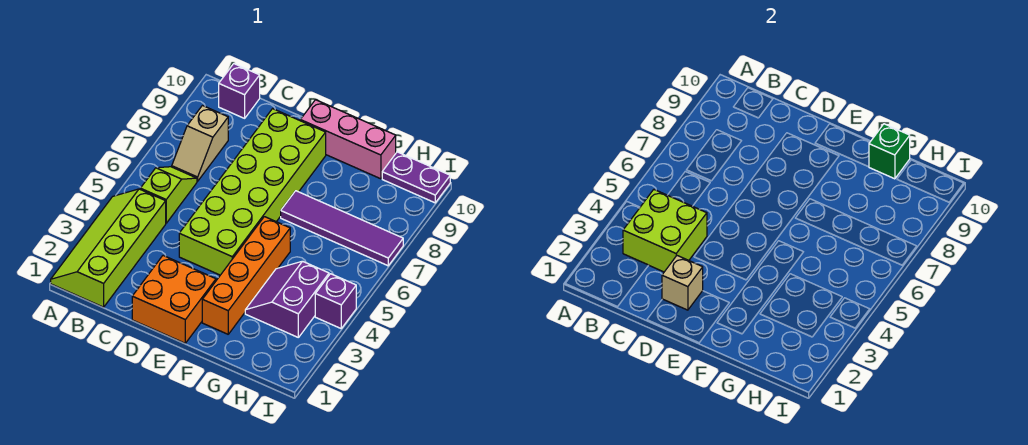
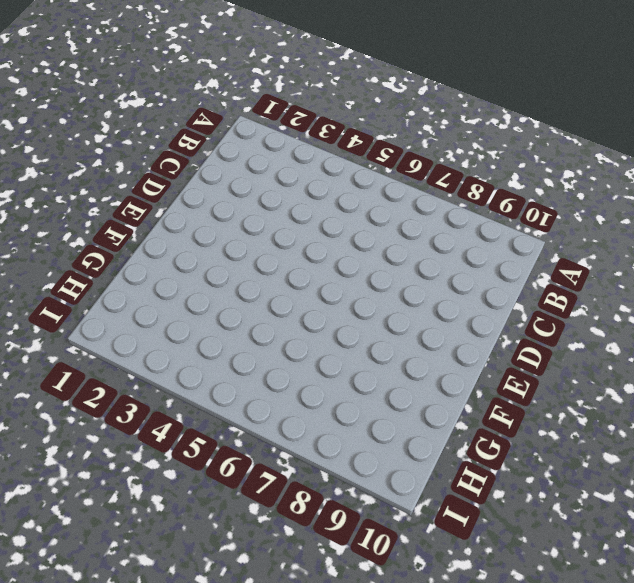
none -> lime slope A1:B4 level 1 top B
none -> lime slope B5:B6 level 1 top 5
none -> tan slope B7:B8 level 1 top 8

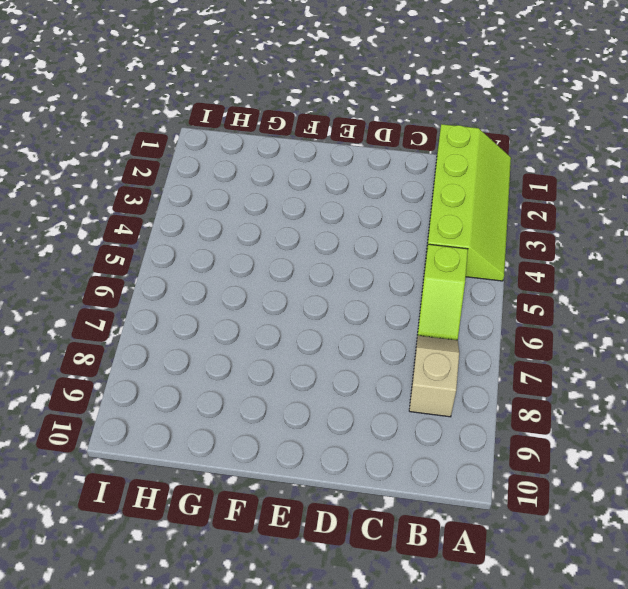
none -> purple brick B10 level 1
none -> orange brick D1:E2 level 1
none -> lime brick D4:E9 level 1

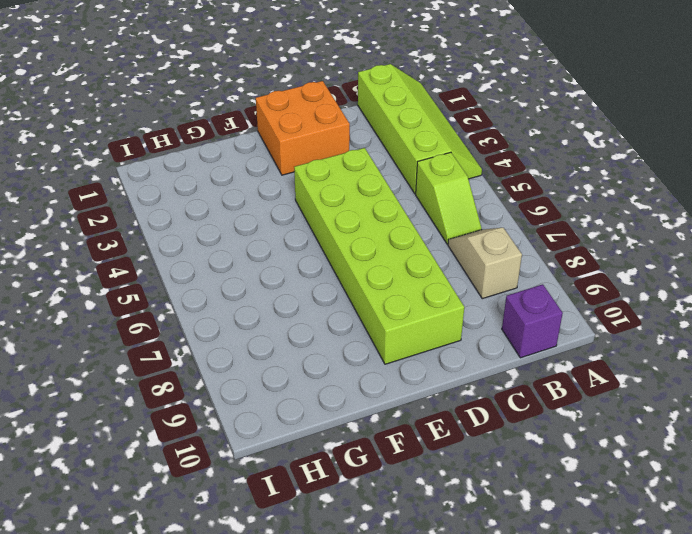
none -> pink brick E10:G10 level 1
none -> orange brick F2:F5 level 1
none -> purple tile F7:I7 level 1

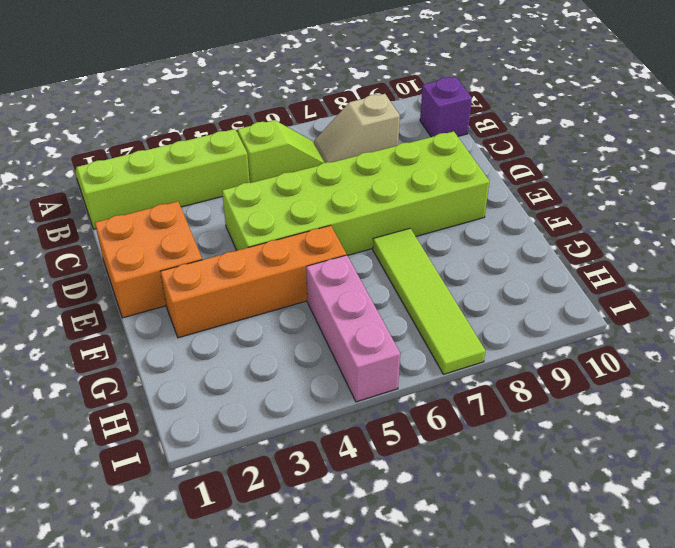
lime tile F7:I7 level 1 -> purple tile F7:I7 level 1
pink brick G5:I5 level 1 -> pink brick E10:G10 level 1
none -> purple slope G3:H4 level 1 top H
none -> purple plate H10:I10 level 1
none -> purple brick I4 level 1

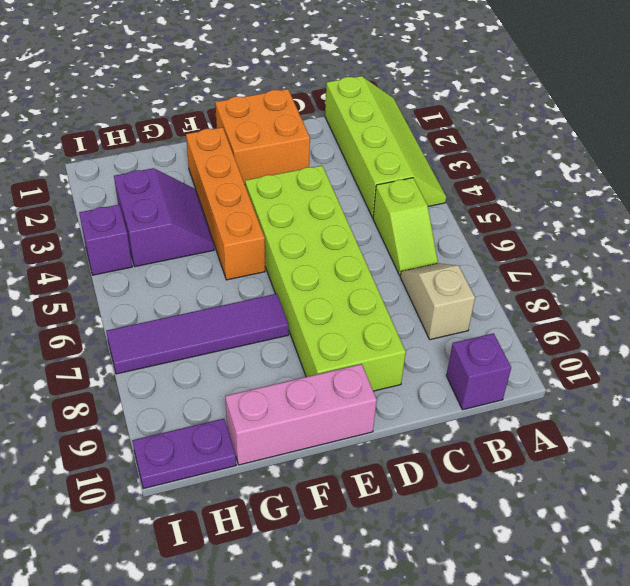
none -> lime brick B3:C4 level 2
none -> tan brick D2 level 2
none -> green brick G10 level 2

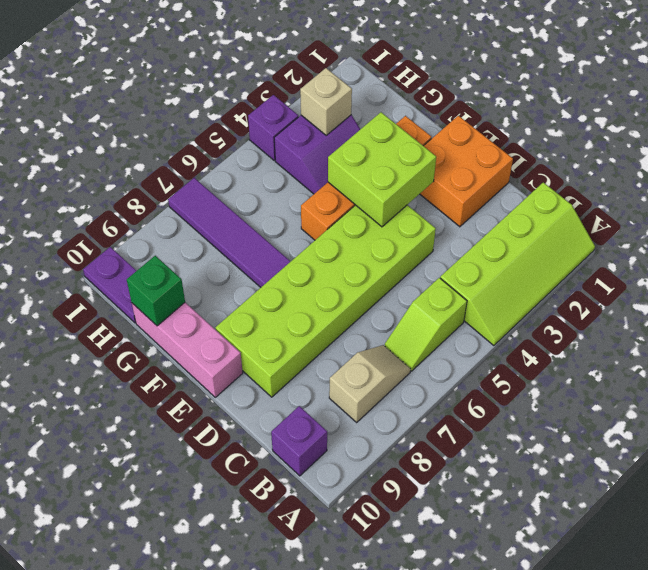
lime brick E3:F4 level 2 -> lime brick B3:C4 level 2
tan brick H3 level 2 -> tan brick D2 level 2

